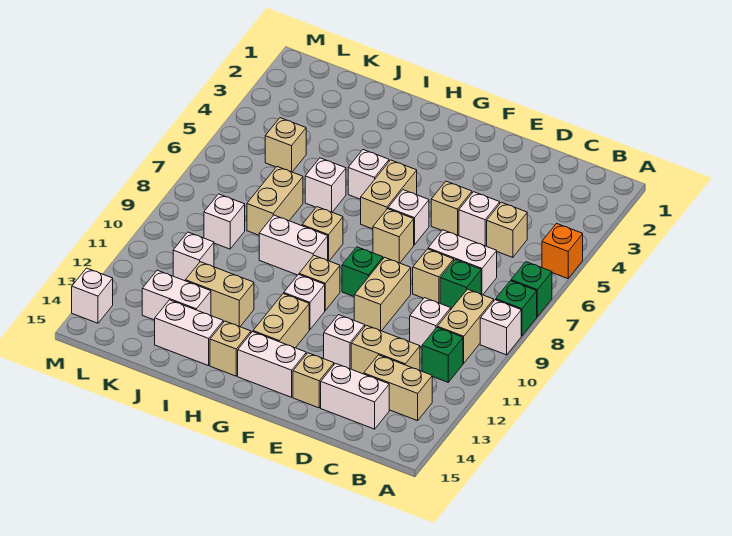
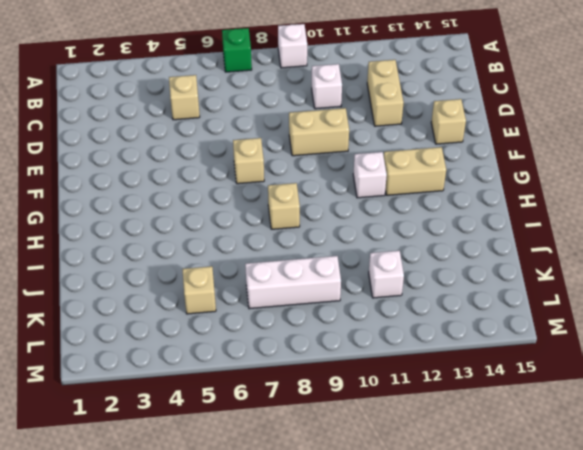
white brick K7:K9 level 1 -> white brick K9 level 1
none -> orange brick A5 level 1
none -> green brick A8 level 1
none -> tan brick B9:B10 level 1
none -> green brick B11 level 1

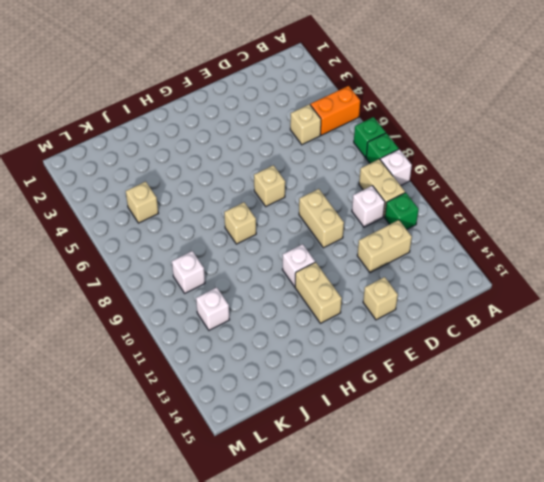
orange brick A5:B5 level 1 -> orange brick A5 level 1
none -> tan brick B13:C13 level 1
none -> white brick C7:D7 level 1
none -> green brick C8 level 1
none -> white brick C14:D14 level 1

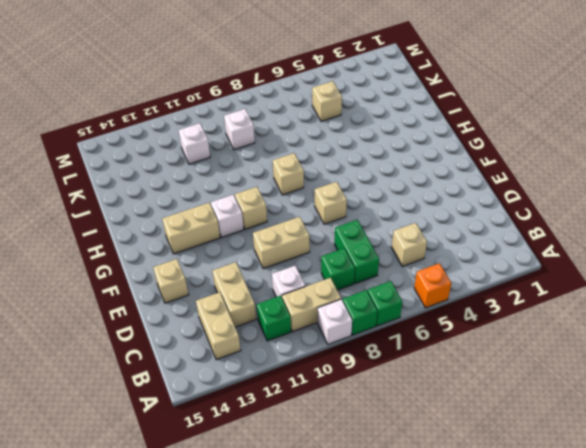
green brick C7:D7 level 1 -> white brick C7:D7 level 1
none -> white brick C14:D14 level 1
none -> white brick D5 level 1
none -> tan brick D8 level 1
none -> tan brick E5 level 1

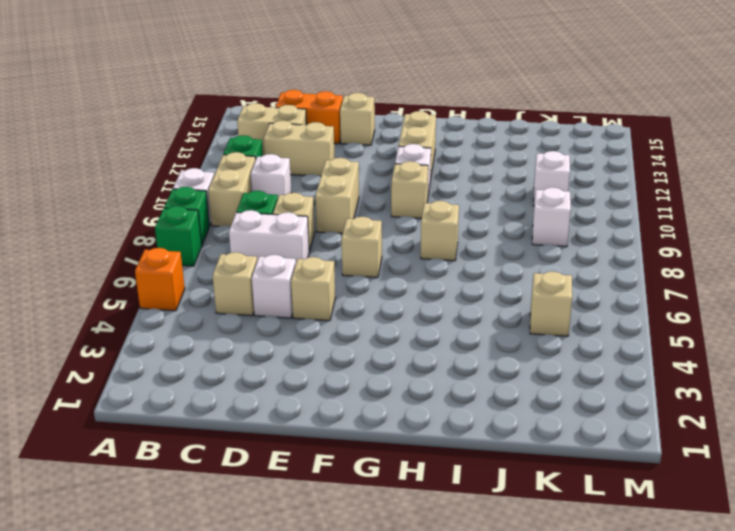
orange brick C14:D14 level 1 -> white brick C14:D14 level 1
none -> white brick E12 level 1
none -> white brick F6 level 1
none -> green brick F9 level 1
none -> white brick F14:G14 level 1

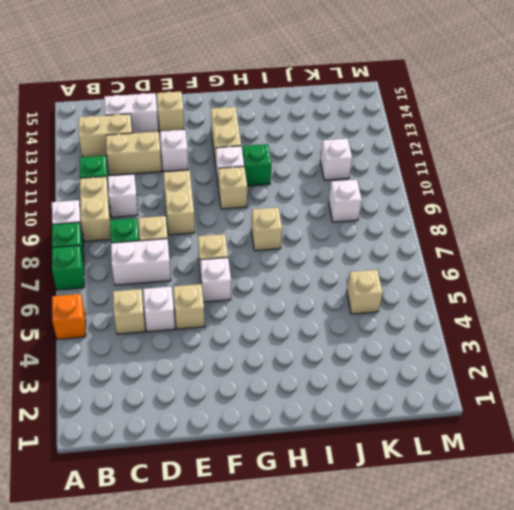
green brick H11 level 1 -> green brick F9 level 1
none -> white brick F14:G14 level 1
none -> tan brick G5:G6 level 1
none -> white brick H5 level 1
none -> white brick H9:I9 level 1

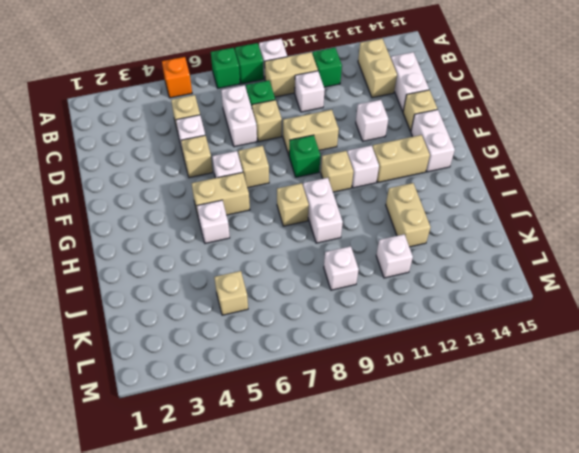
none -> tan brick C12:D12 level 1
none -> tan brick H14 level 1
none -> white brick I6 level 1
none -> white brick I14:J14 level 1

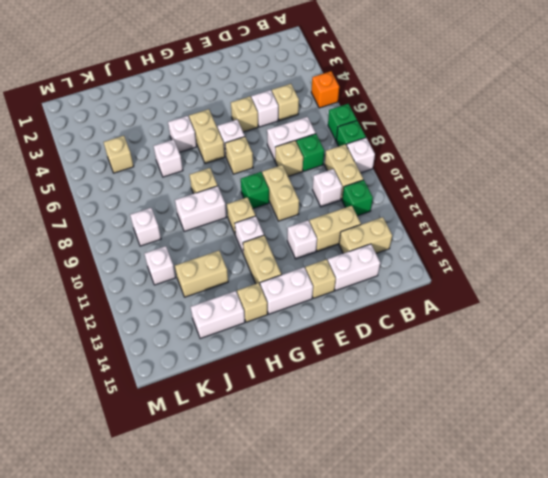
none -> tan brick J7:J8 level 1
none -> white brick J13:K13 level 1
none -> white brick M14 level 1

